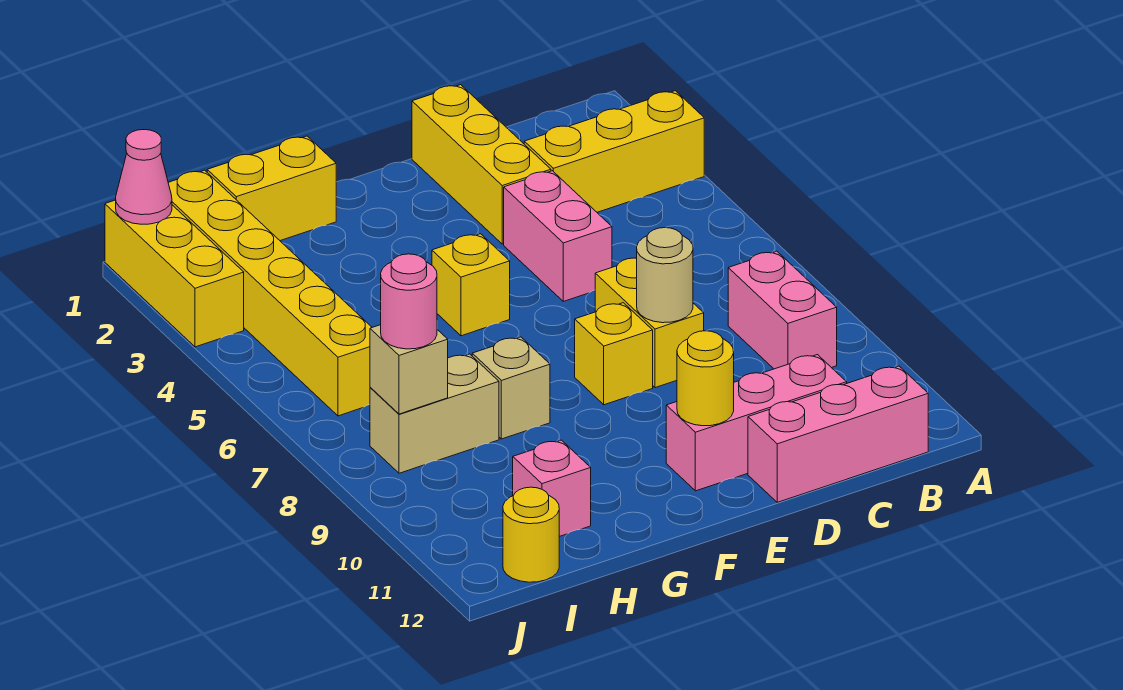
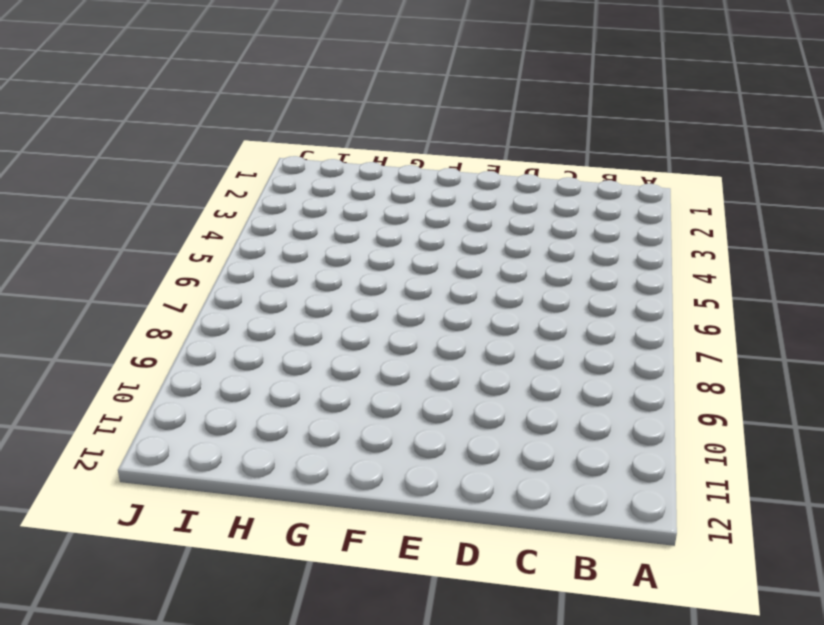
none -> yellow brick A3:C3 level 1
none -> pink brick B8:B9 level 1
none -> pink brick B12:D12 level 1

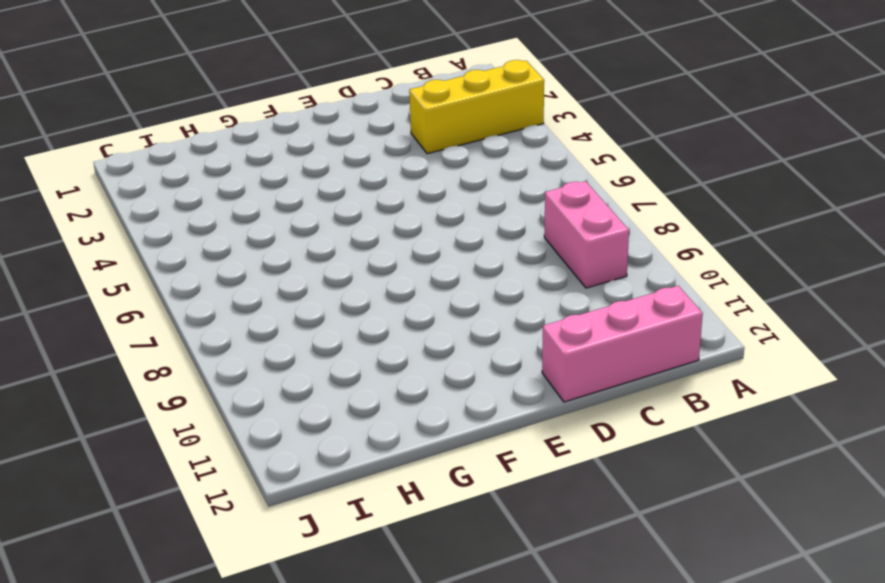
none -> pink brick C11:E11 level 1
none -> yellow brick D1:D3 level 1
none -> pink brick D4:D5 level 1

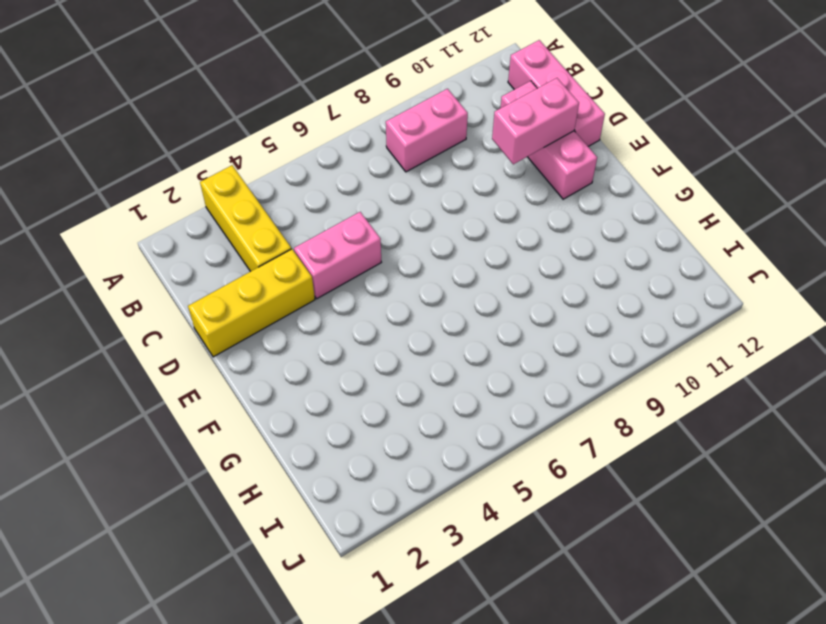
pink brick D10:D11 level 2 -> none
none -> yellow brick D7:D8 level 1
none -> yellow brick E8 level 1
none -> yellow brick F5 level 1

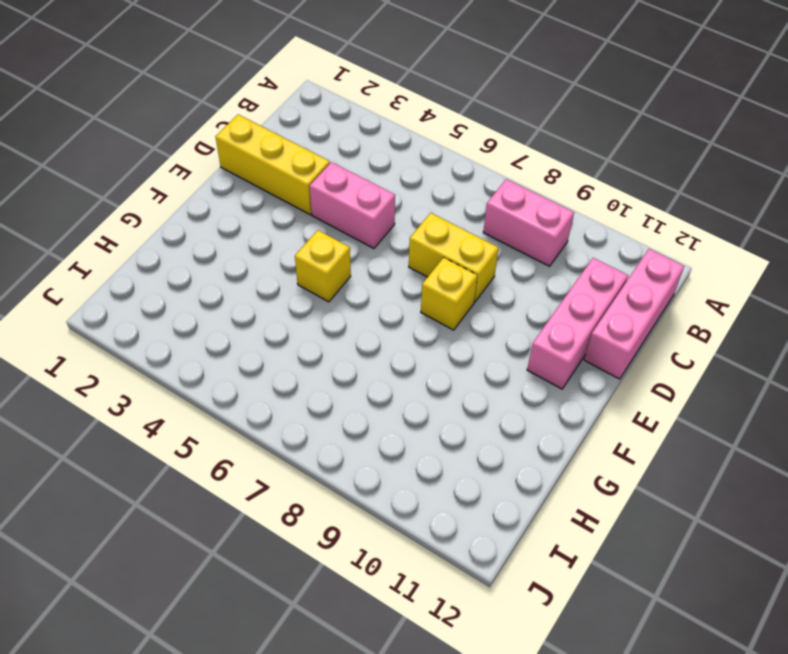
none -> yellow brick A3:C3 level 1
none -> yellow brick G1:H1 level 1
none -> tan brick G8 level 1

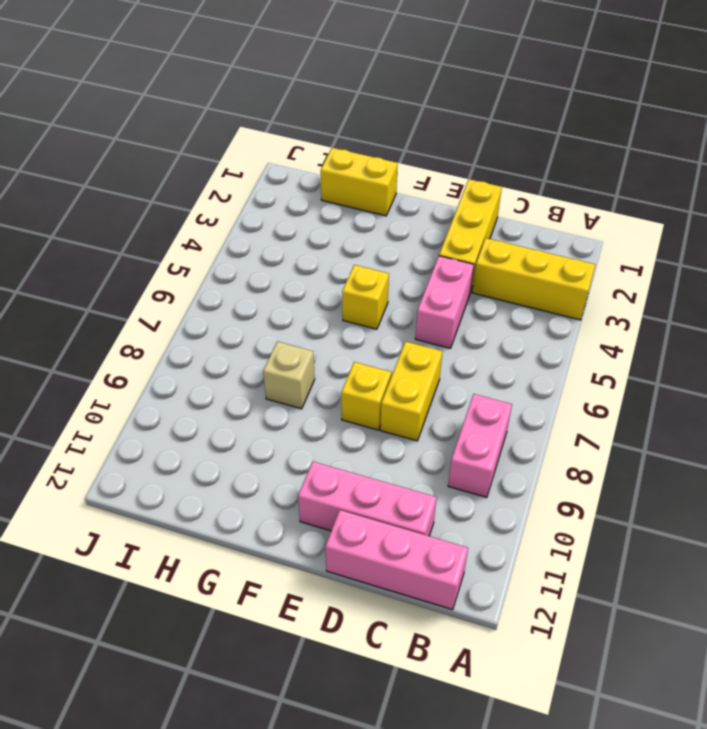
none -> tan brick H8:I8 level 1
none -> pink brick H11 level 1
none -> yellow brick I1:I6 level 1

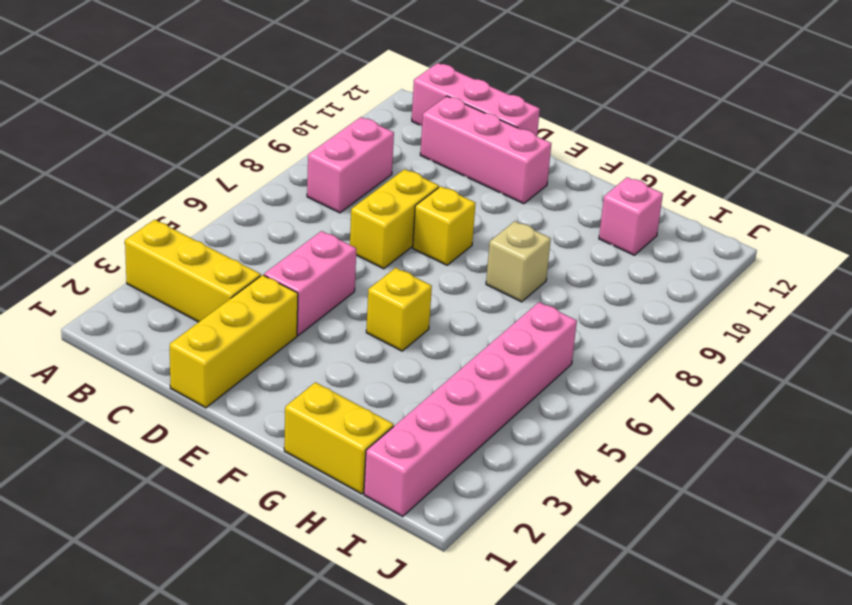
pink brick I1:I6 level 1 -> yellow brick I1:I6 level 1
none -> tan brick H8:I8 level 1
none -> yellow round brick I12 level 1
none -> yellow brick J1:J3 level 1

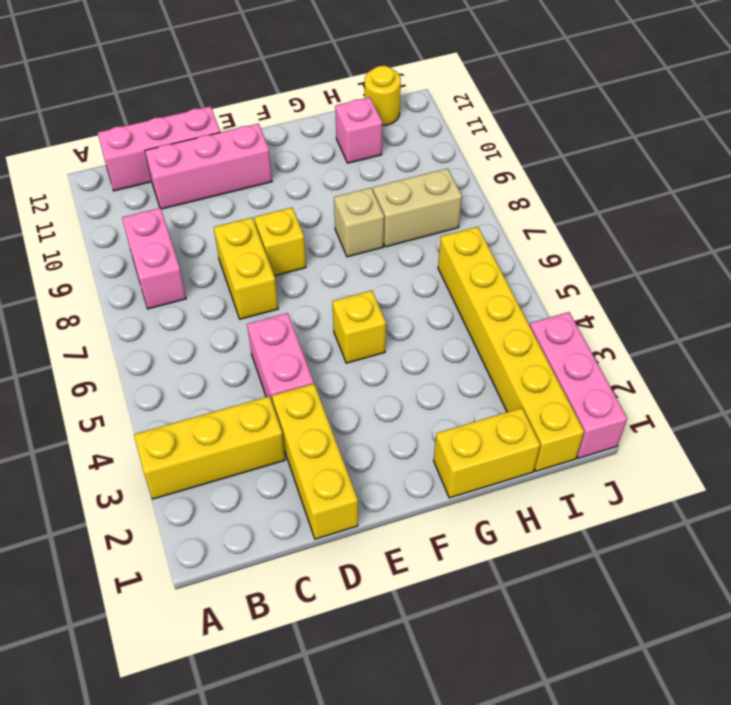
pink brick J1:J3 level 1 -> yellow brick J1:J3 level 1
none -> tan round brick D8 level 2
none -> yellow round brick E11 level 2
none -> tan brick I8 level 2

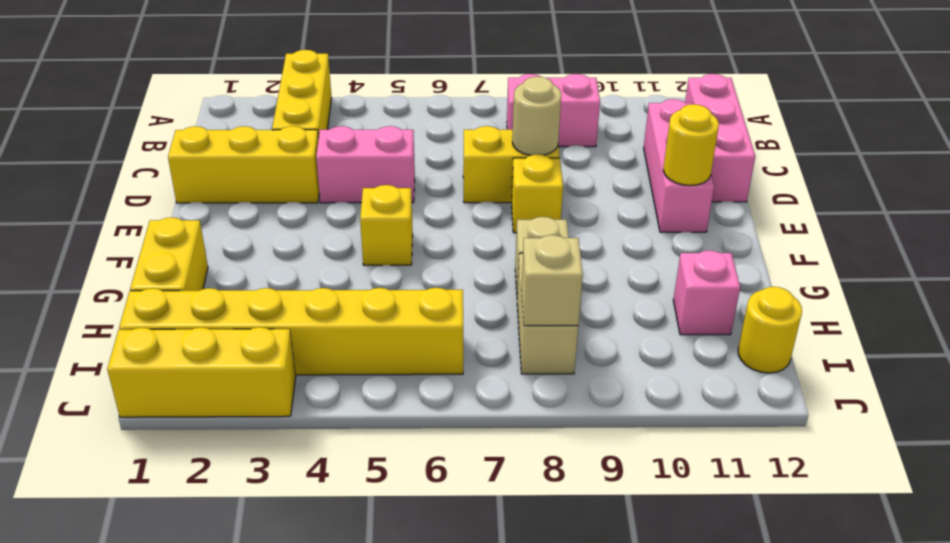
none -> pink cone J1 level 2
none -> pink round brick I8 level 3

